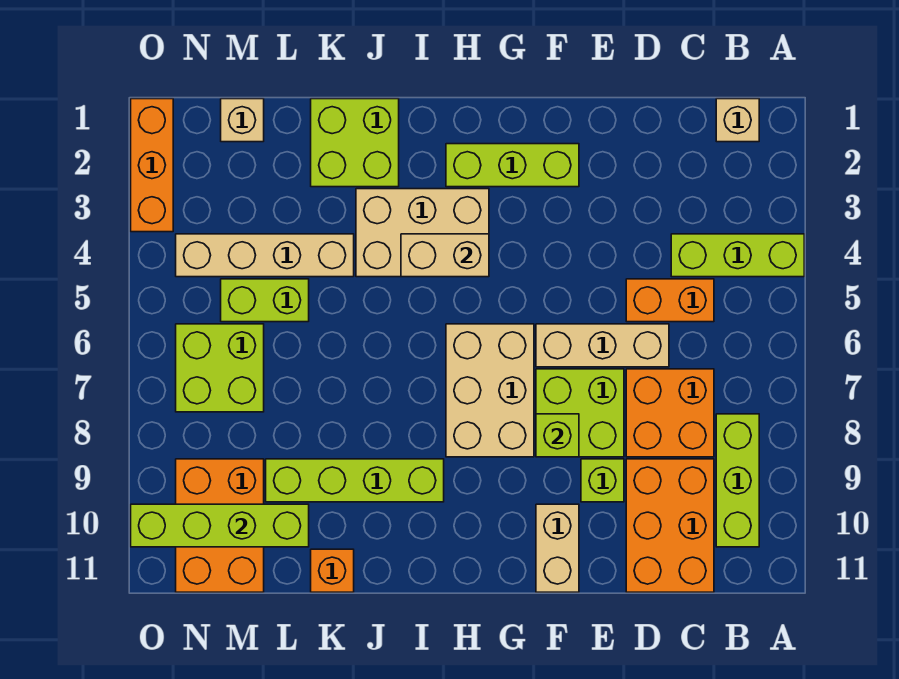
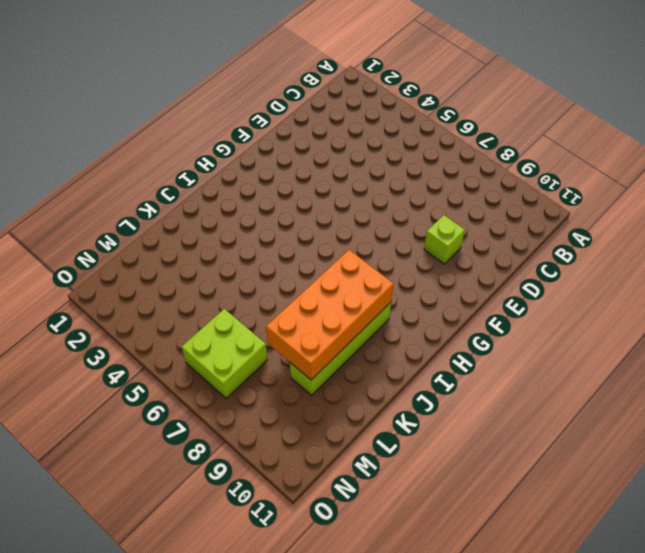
orange brick I8:L9 level 2 -> none
none -> lime brick A4:C4 level 1
none -> tan brick B1 level 1
none -> lime brick B8:B10 level 1

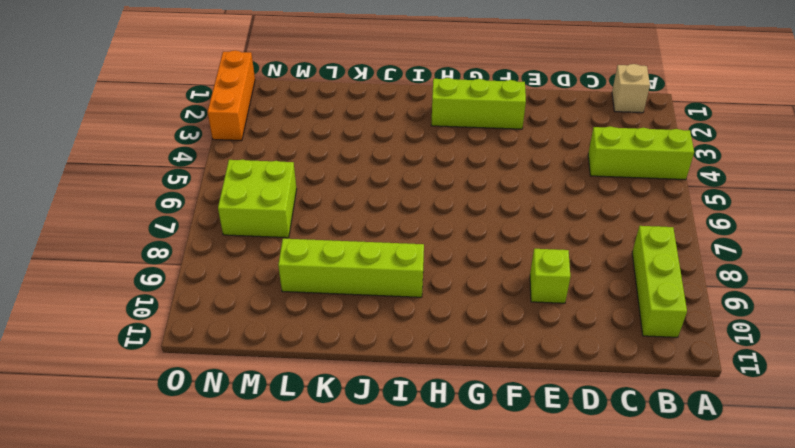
none -> orange brick C5:D5 level 1
none -> orange brick C7:D8 level 1
none -> orange brick C9:D11 level 1

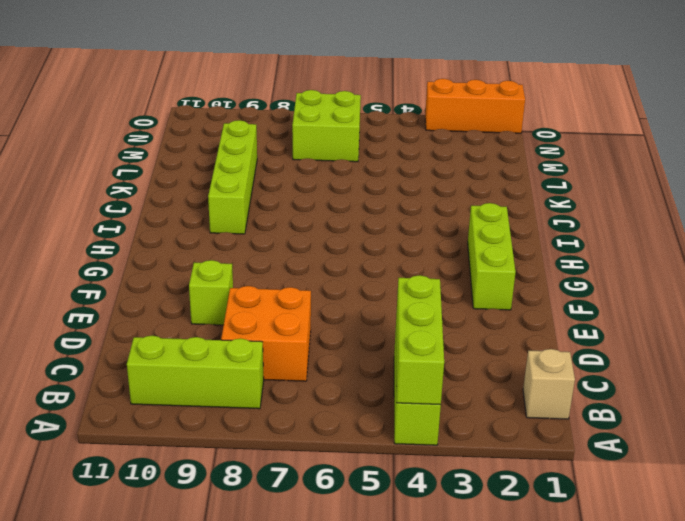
lime brick A4:C4 level 2 -> none
none -> orange brick C5:D5 level 1
none -> orange brick C9:D11 level 1
none -> tan brick D6:F6 level 1

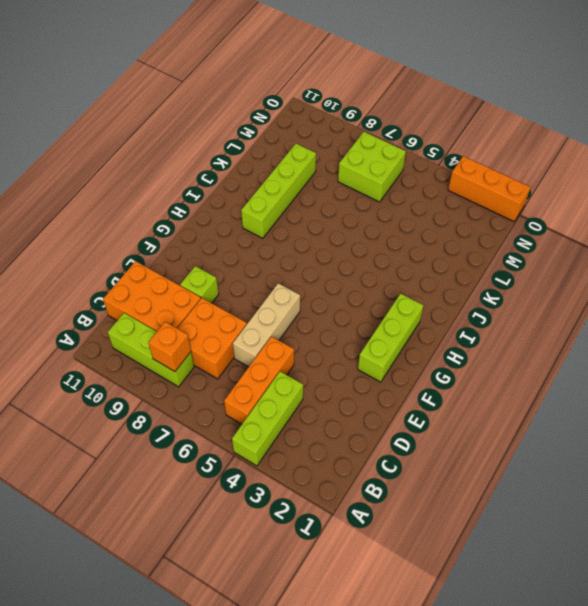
orange brick B5:D5 level 1 -> orange brick C5:D5 level 1
orange brick B8 level 2 -> orange brick K11 level 1
none -> tan brick B1 level 1
none -> lime brick E7:F8 level 1
none -> tan brick F10:F11 level 1

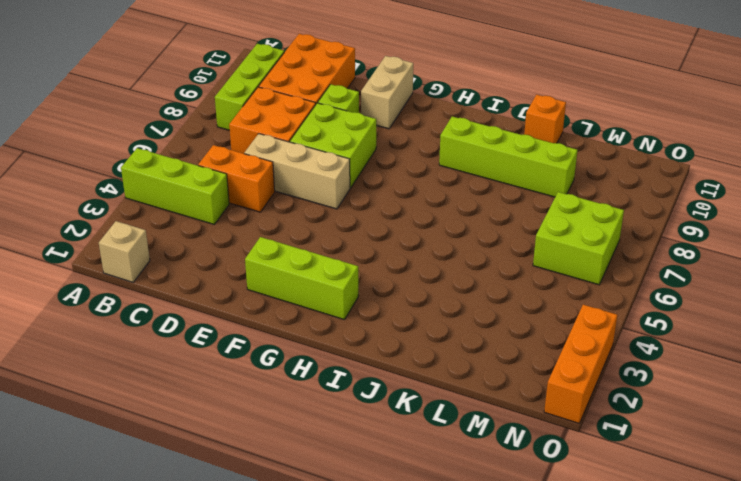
none -> tan brick G6:H8 level 1
none -> tan brick H3:J4 level 1
none -> lime brick J1:K2 level 1

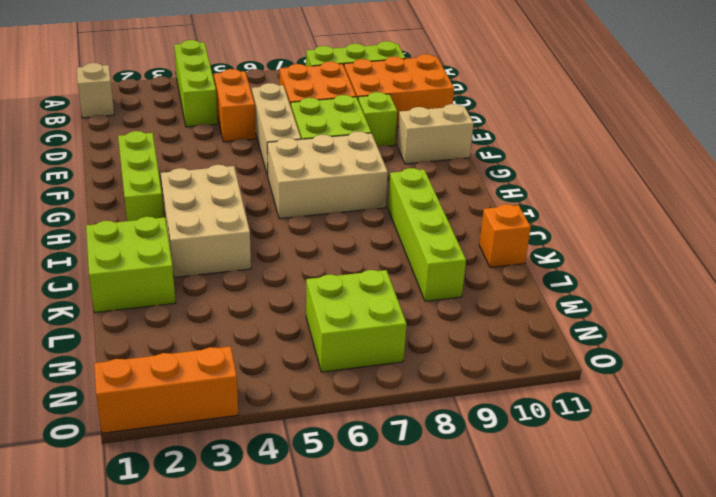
none -> tan brick K4:N4 level 1
none -> lime brick L5:M5 level 1
none -> tan brick M1 level 1

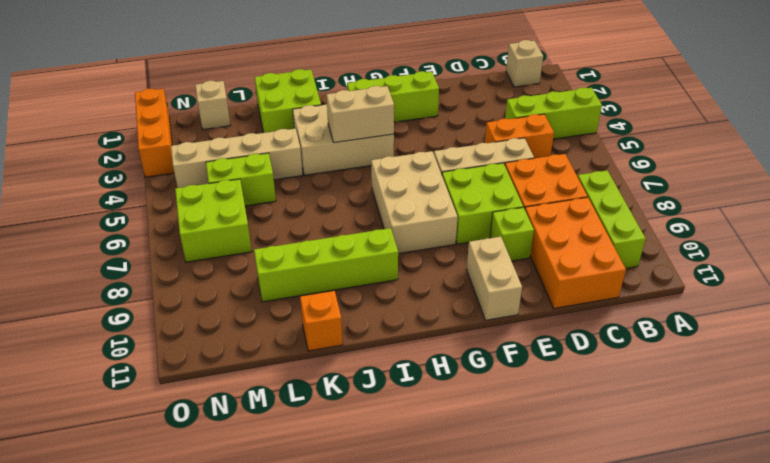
none -> orange brick M9:N11 level 1
none -> lime brick F8 level 2
none -> lime brick L10:O10 level 2

